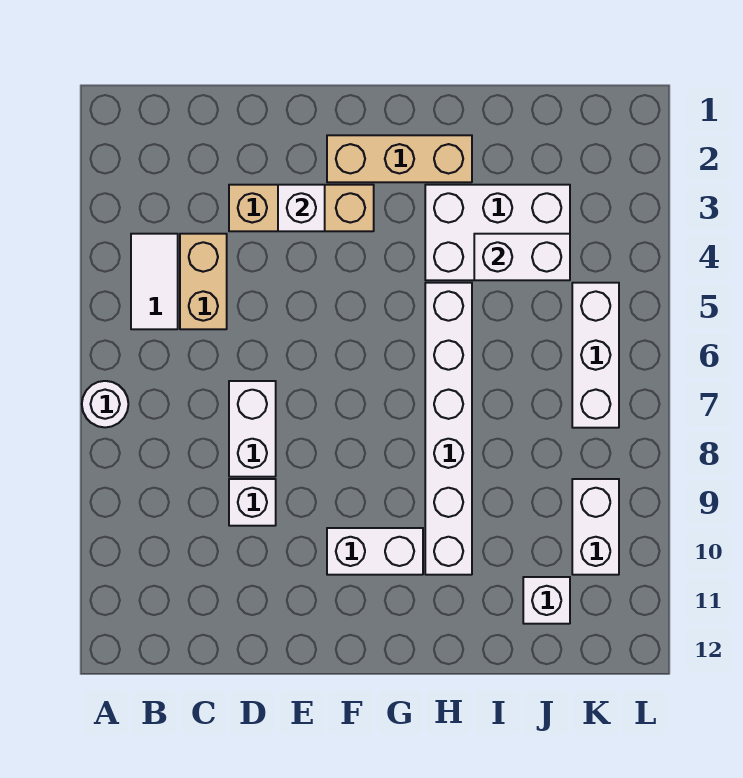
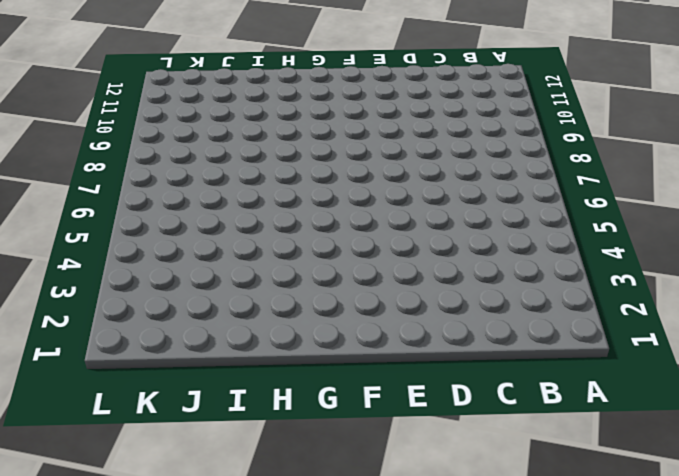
none -> white round brick A7 level 1
none -> white tile B4:B5 level 1
none -> tan brick C4:C5 level 1

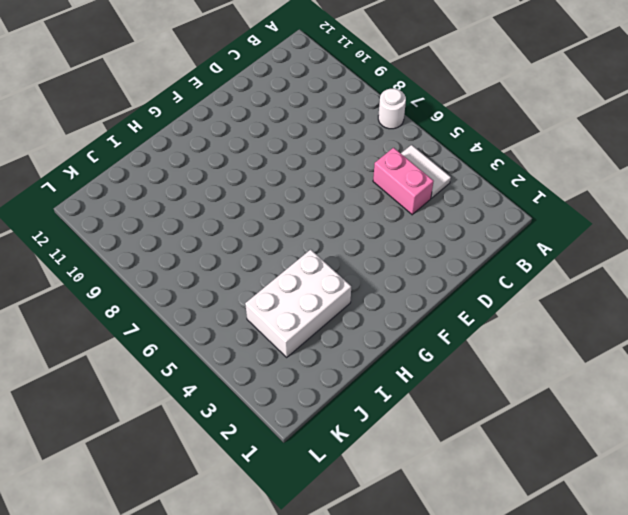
pink brick C4:C5 level 1 -> tan brick C4:C5 level 1
none -> tan brick D3:F3 level 1
none -> white brick D7:D8 level 1
none -> white brick D9 level 1

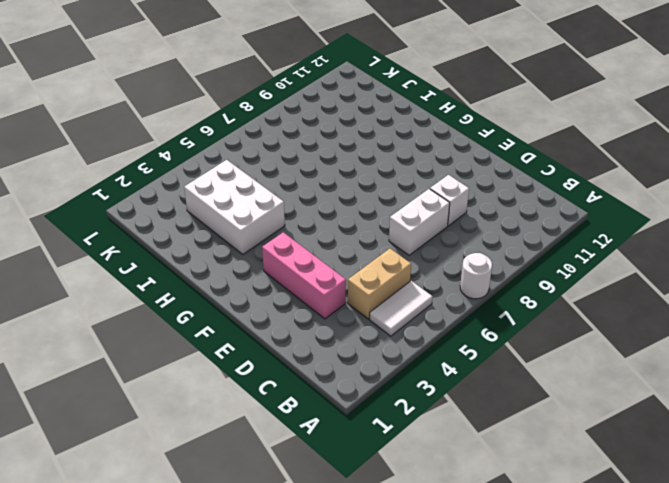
pink brick D3:F3 level 1 -> tan brick D3:F3 level 1
none -> tan brick F2:H2 level 1
none -> white brick F10:G10 level 1
none -> white brick H5:H10 level 1

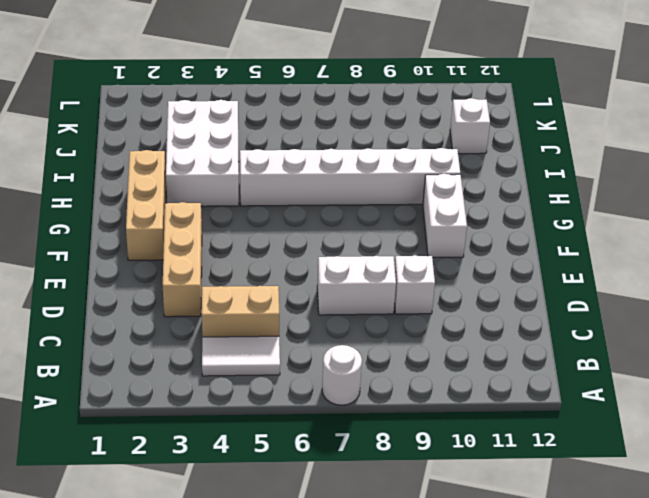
none -> white brick K5:K7 level 1
none -> white brick K9:K10 level 1
none -> white brick E3 level 2

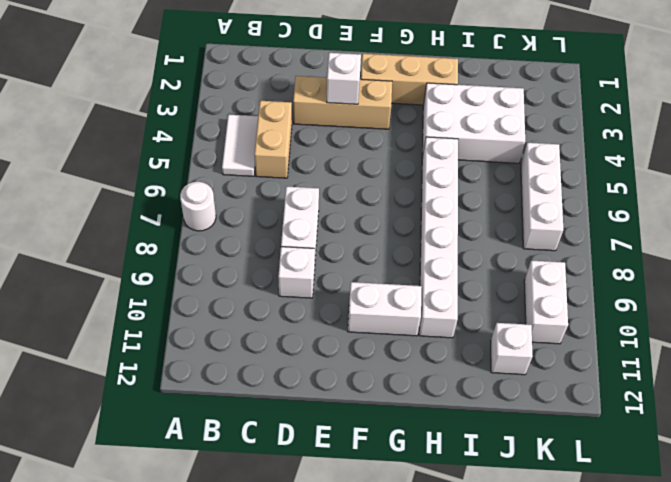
none -> white brick I4:J4 level 2

